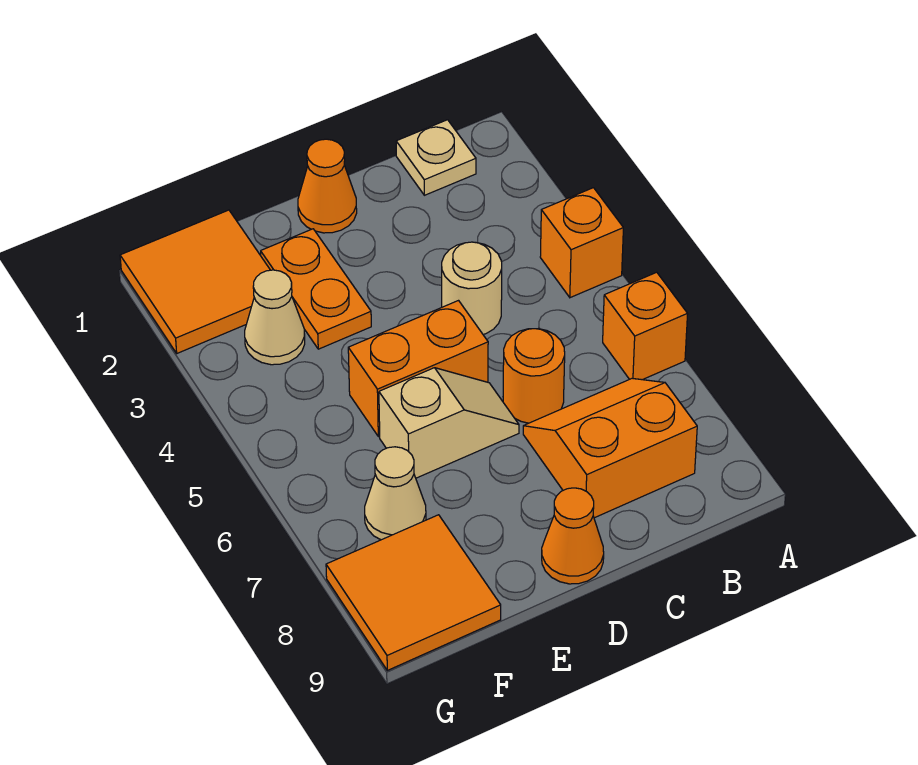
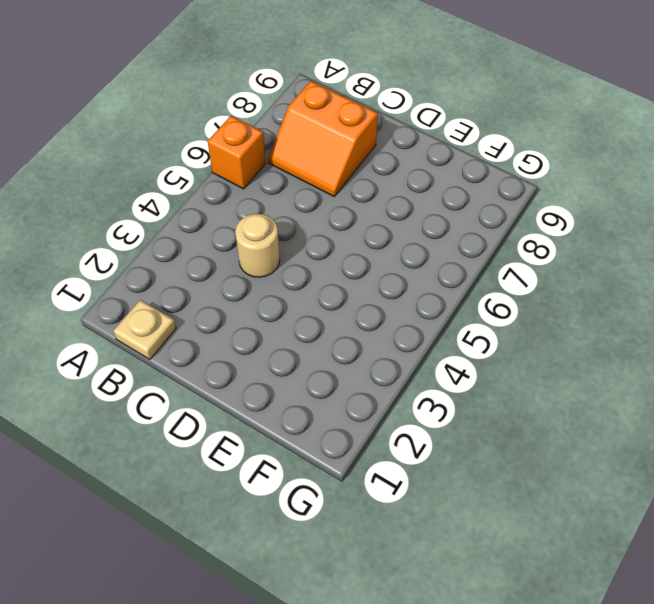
none -> orange brick A4 level 1
none -> orange round brick C6 level 1
none -> orange cone D1 level 1

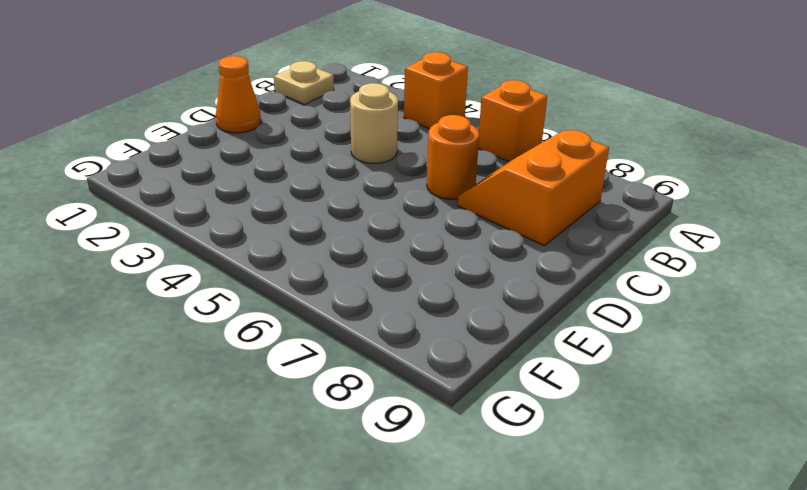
none -> orange brick D5:E5 level 1
none -> tan slope D6:E6 level 1 top E
none -> orange cone D9 level 1

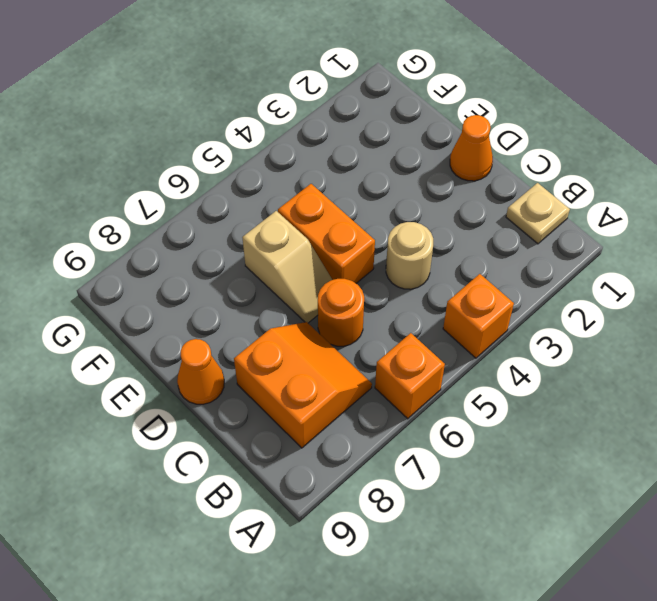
none -> orange plate E2:E3 level 1
none -> orange tile F1:G2 level 1
none -> tan cone F3 level 1

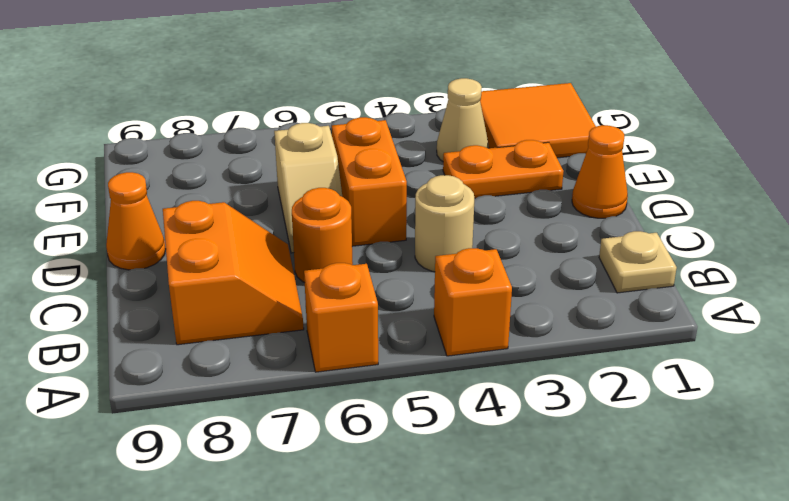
none -> tan cone F7 level 1
none -> orange tile F8:G9 level 1

